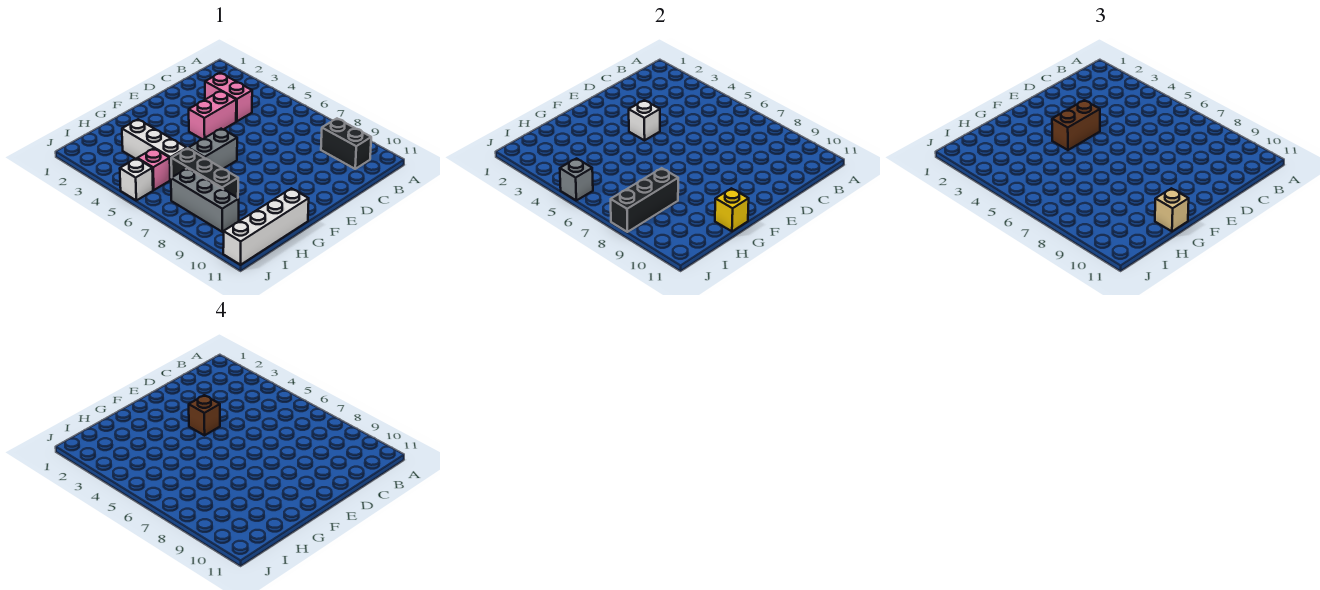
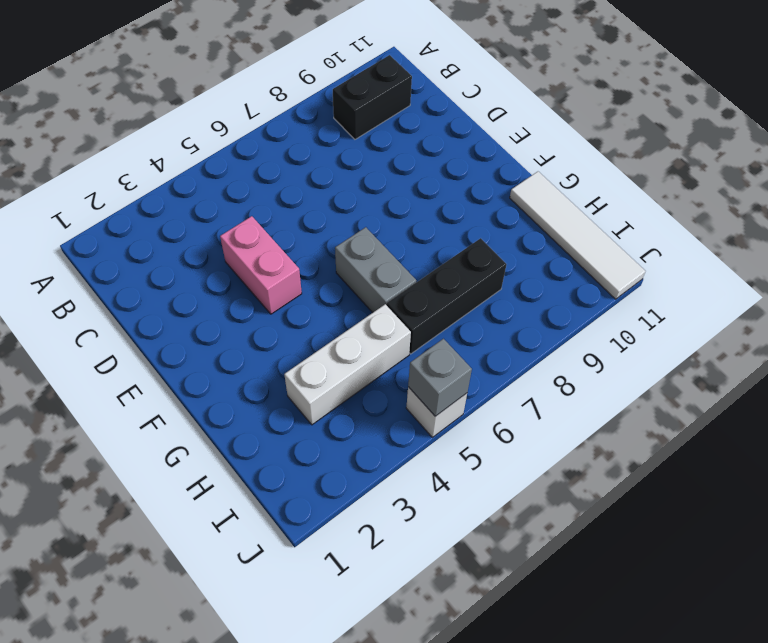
white tile G11:J11 level 1 -> white brick G11:J11 level 1
none -> pink brick C3:C4 level 1
none -> pink brick I5 level 1
none -> grey brick I7:I9 level 1

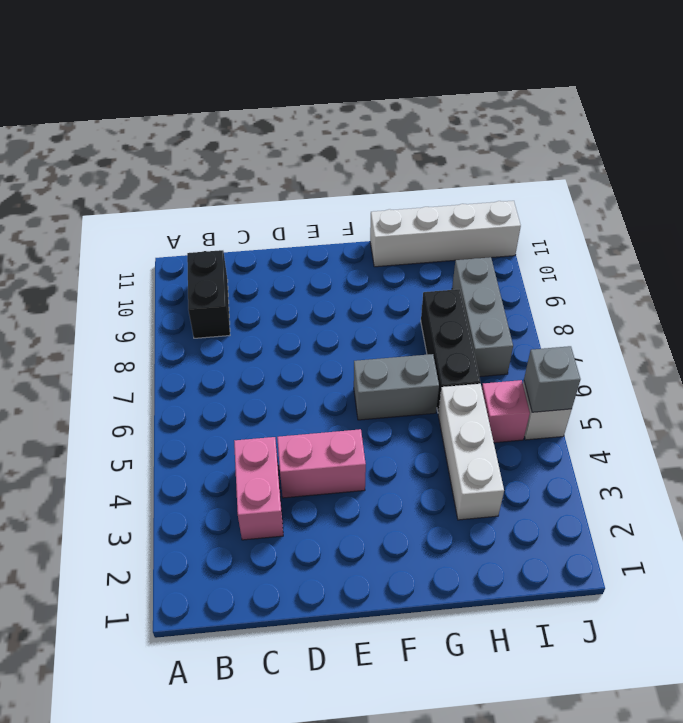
none -> white brick E4 level 2
none -> yellow brick G11 level 2
none -> black brick H8:J8 level 2

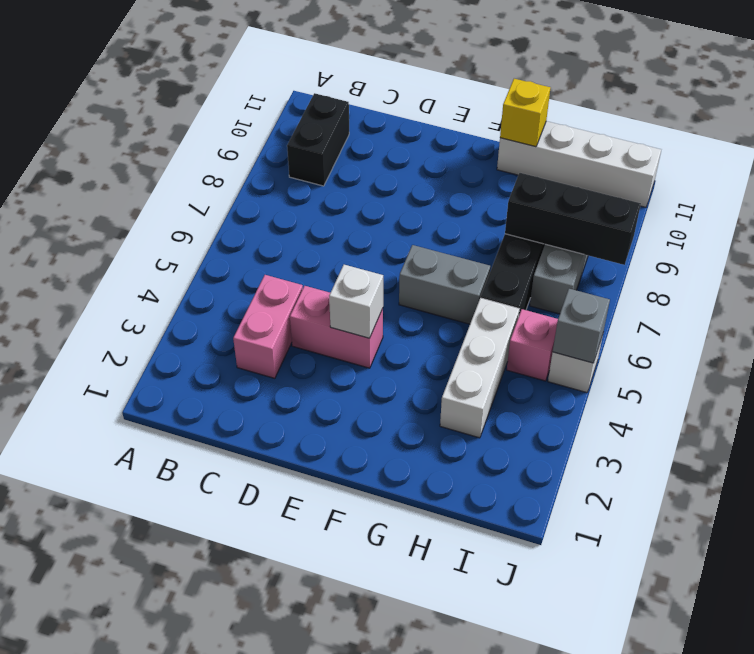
none -> brown brick E4:F4 level 3
none -> tan brick G11 level 3
none -> brown brick E4 level 4

